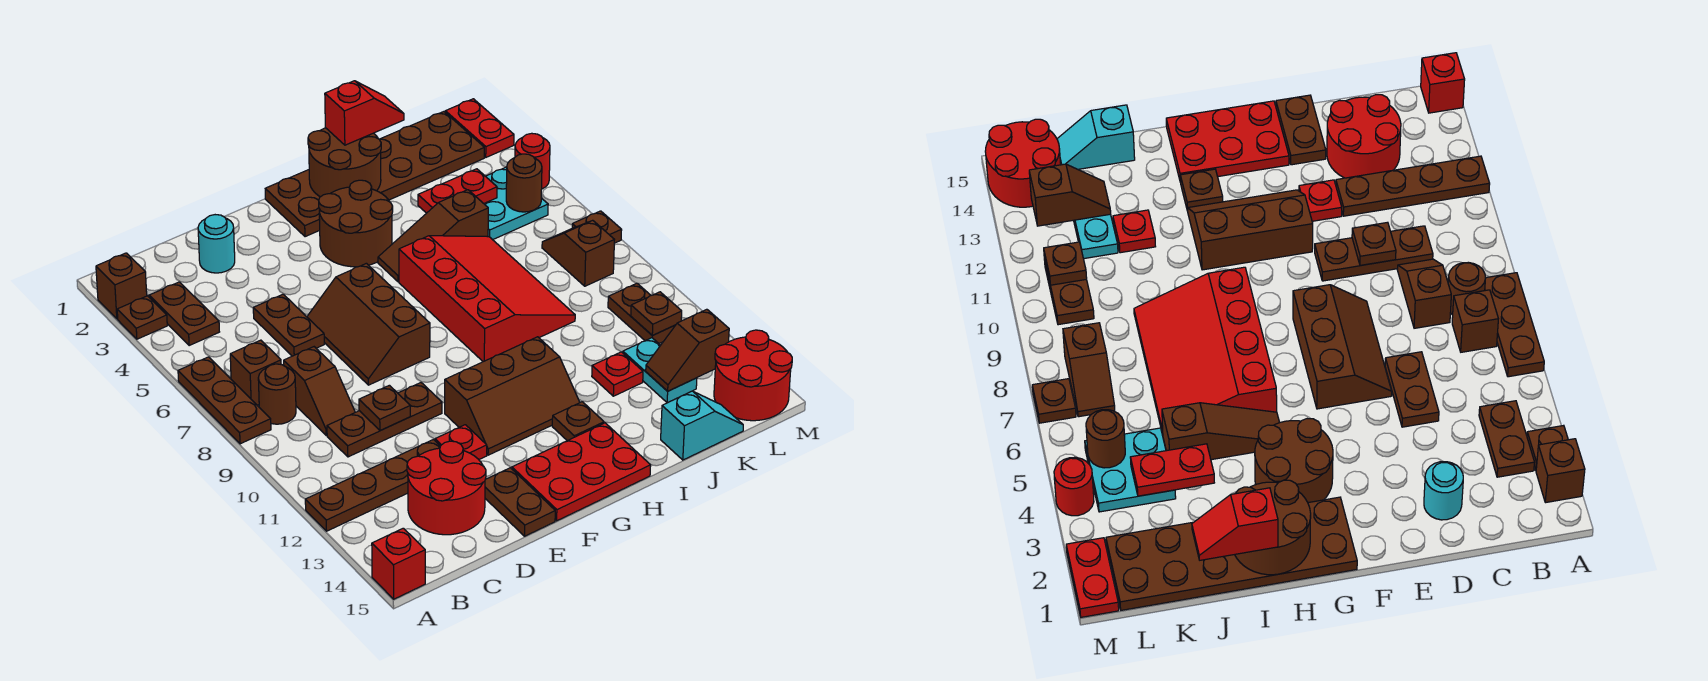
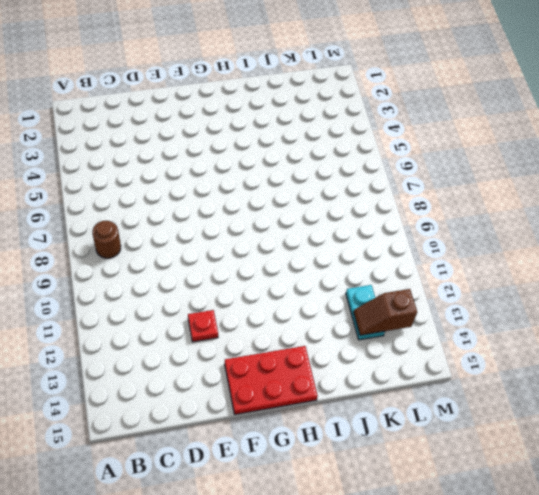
none -> brown brick A2 level 1
none -> brown plate A3 level 1
none -> brown plate A6:A8 level 1
none -> brown plate A12:D12 level 1

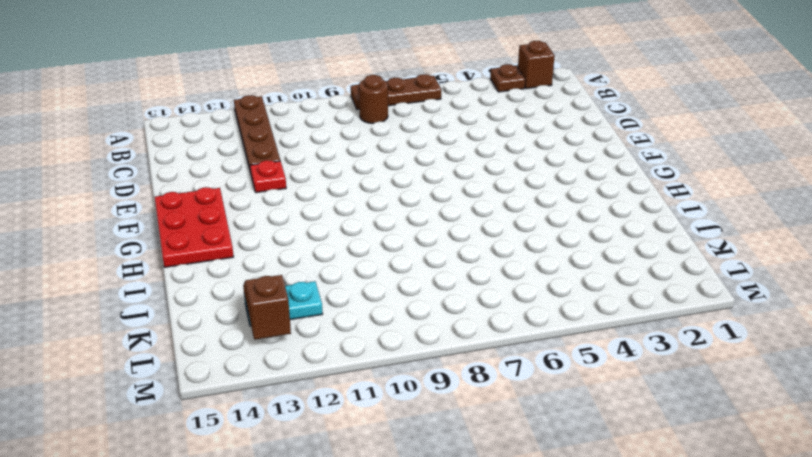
none -> red brick A15 level 1
none -> brown plate B3:B4 level 1
none -> brown brick B7 level 1
none -> brown slope C8:C9 level 1 top 8

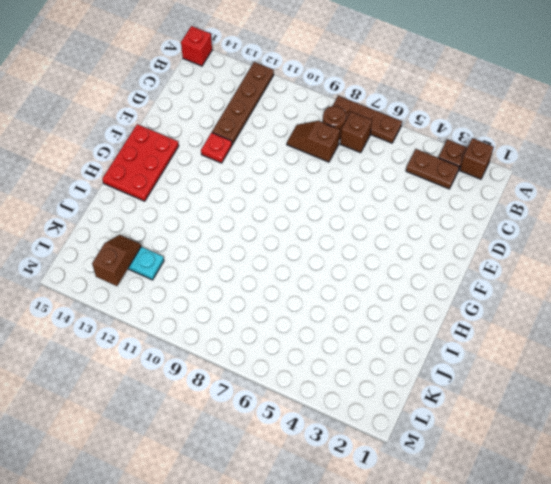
none -> brown plate C10:E10 level 1
none -> red round brick C13:D14 level 1
none -> cyan round brick D2 level 1
none -> brown plate D5:D6 level 1

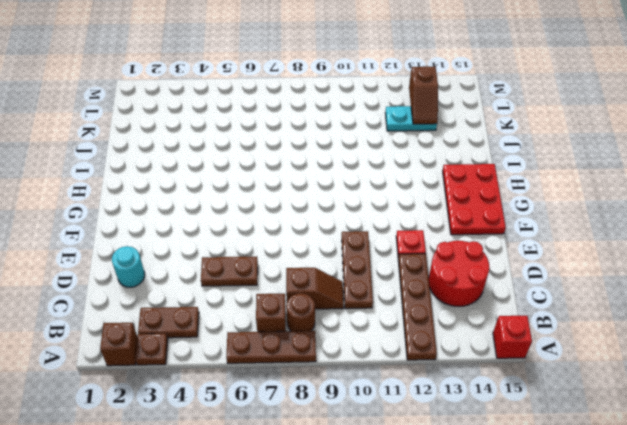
none -> brown slope E6:F8 level 1 top F
none -> brown plate E14:E15 level 1
none -> brown slope F11:H12 level 1 top 11
none -> brown plate G1:L2 level 1

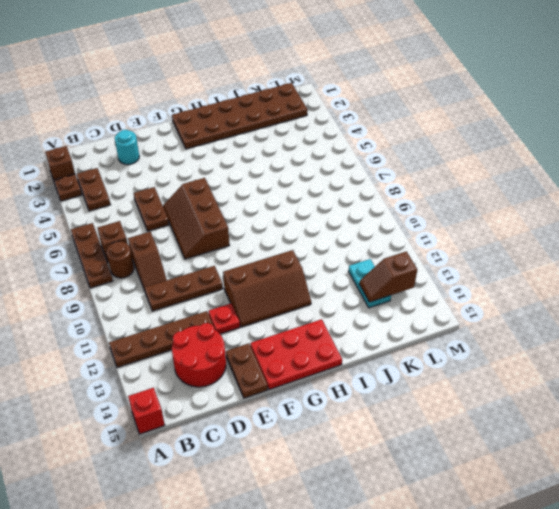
none -> brown round brick G3:H4 level 1
none -> brown slope H5:J5 level 1 top J
none -> red slope H6:J9 level 1 top H
none -> brown plate H13 level 1

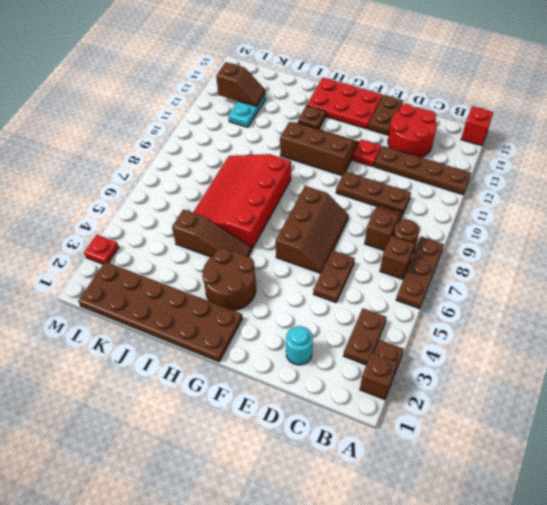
red plate M3 level 1 -> red plate J12 level 1
none -> cyan slope J15:K15 level 1 top J
none -> cyan plate K4:L5 level 1
none -> brown slope L7:L8 level 1 top 8
none -> brown plate L10:L11 level 1

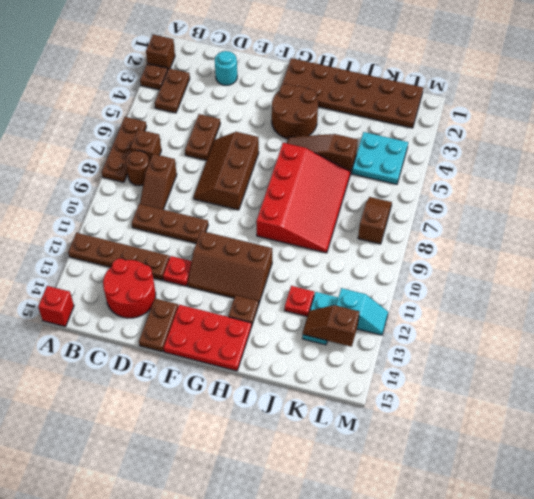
cyan slope L12:M12 level 1 top L -> cyan slope J15:K15 level 1 top J
none -> brown plate L10:L11 level 1
none -> red round brick L14:M15 level 1
none -> red plate M1:M2 level 1
none -> red round brick M4 level 1

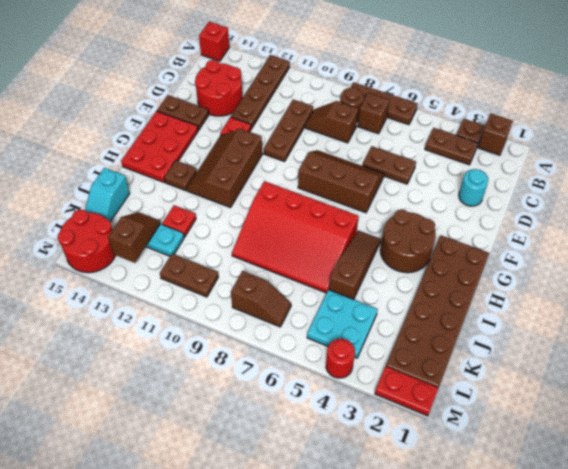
none -> brown plate M7 level 1
none -> brown plate D10 level 2
none -> brown round brick H1:I2 level 2
none -> red plate J4:K4 level 2

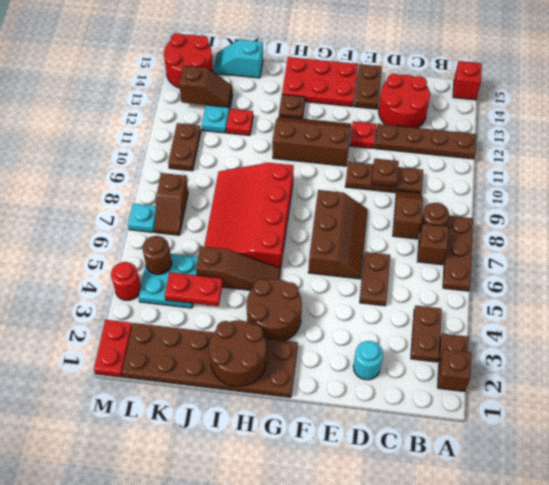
cyan plate M7 level 1 -> brown plate M7 level 1
none -> brown plate L11 level 2
none -> red slope I1:J1 level 3 top I

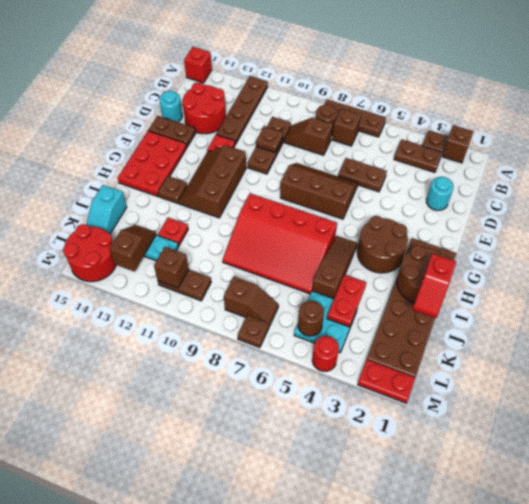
cyan round brick D15 level 1 -> none
brown brick L11 level 2 -> brown plate L11 level 2

